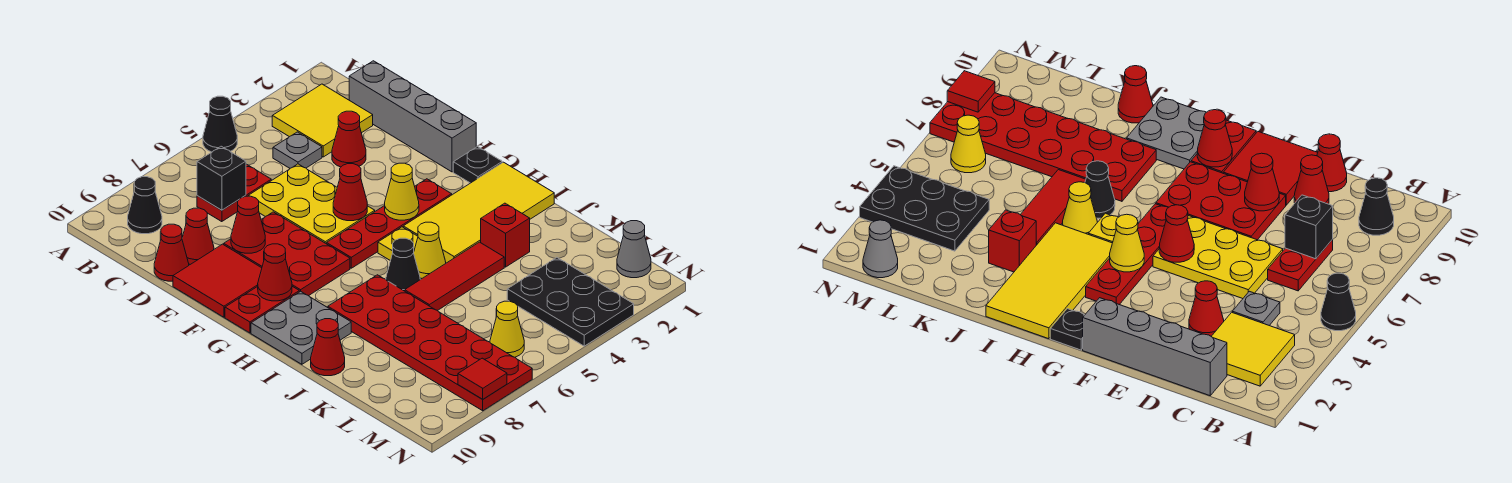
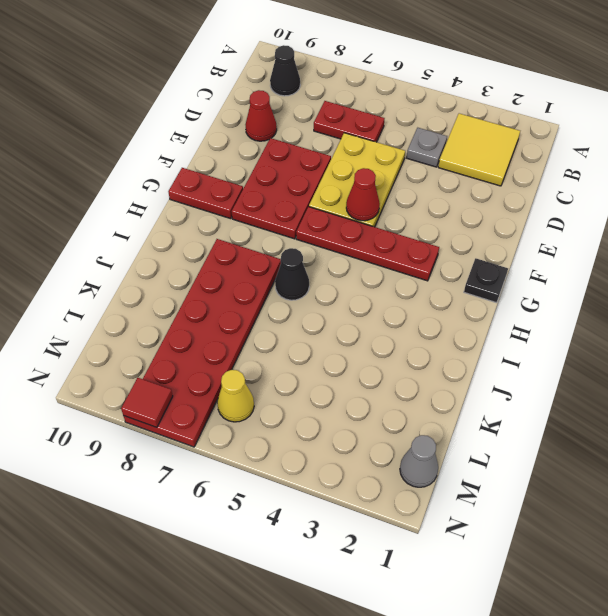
none -> black cone A5 level 1
none -> grey brick C1:F1 level 1
none -> red cone D3 level 1
none -> red cone D10 level 1

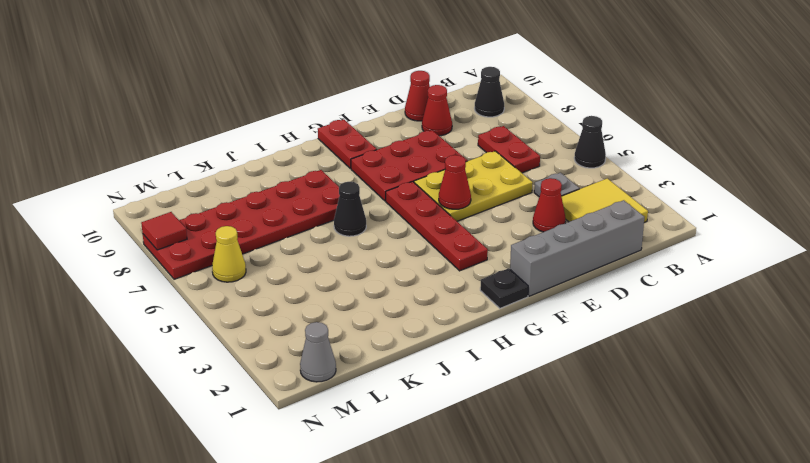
none -> red tile E9:F10 level 1
none -> yellow tile H1:I4 level 1
none -> yellow plate H5 level 1
none -> grey plate H9:I10 level 1

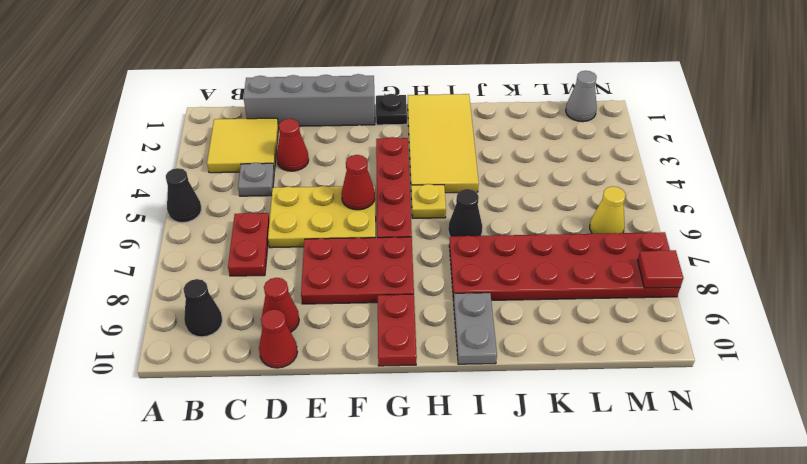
grey plate I9:I10 level 1 -> grey plate H9:I10 level 1
none -> red tile E9:F10 level 1
none -> yellow cone I5 level 1
none -> red brick J3 level 1
none -> red tile J4:J6 level 1

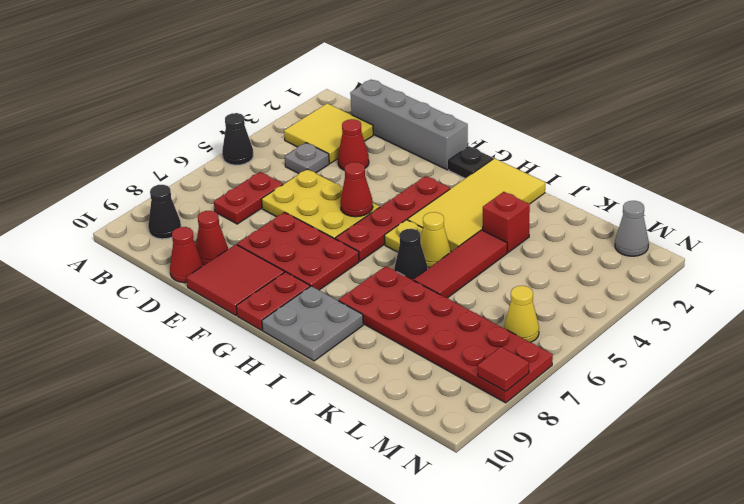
none -> red cone J10 level 1
none -> black plate L3:N4 level 1
none -> black brick C7 level 2
none -> red cone E8 level 2

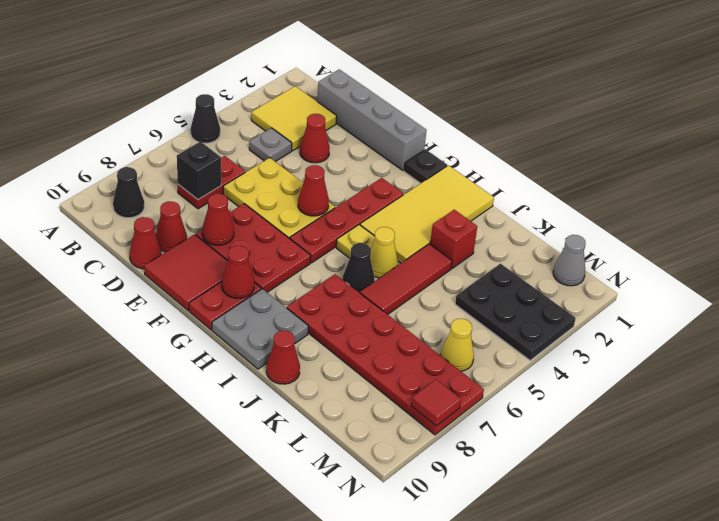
none -> yellow cone G4 level 2

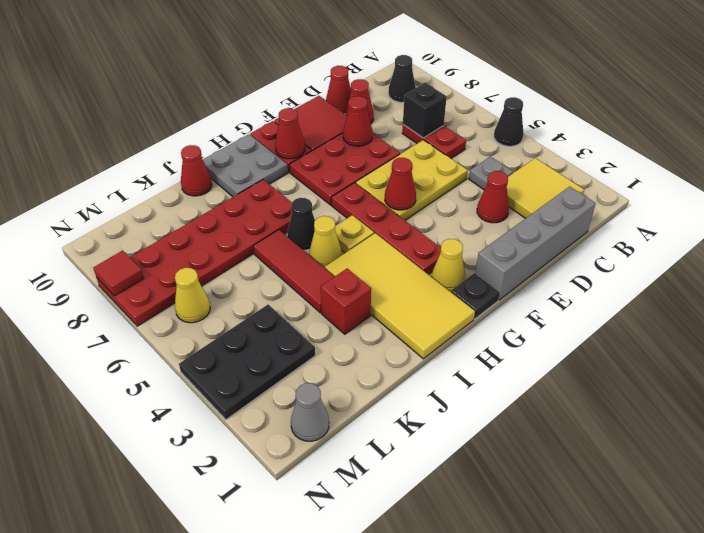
yellow cone G2 level 1 -> yellow cone G4 level 2

